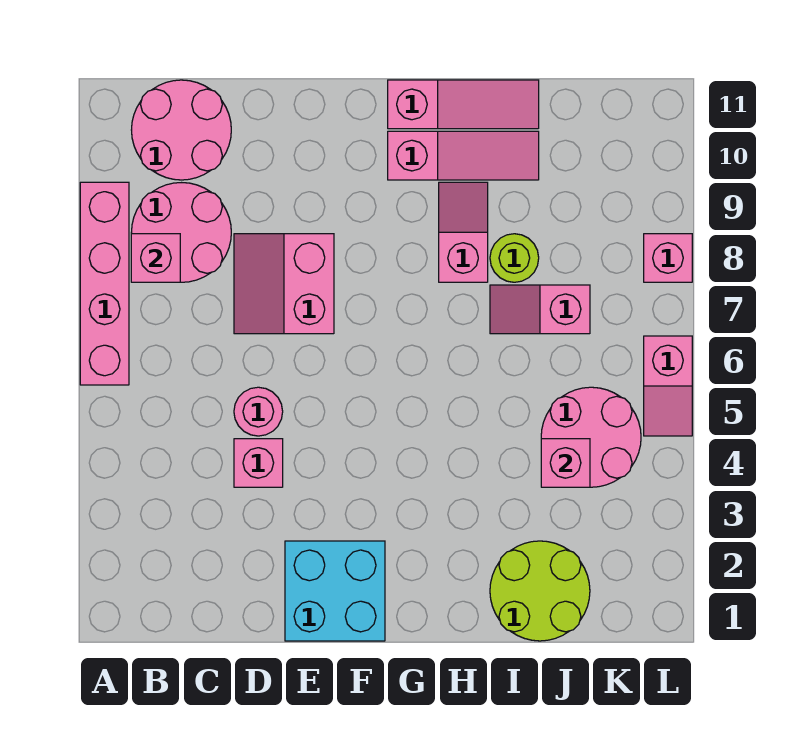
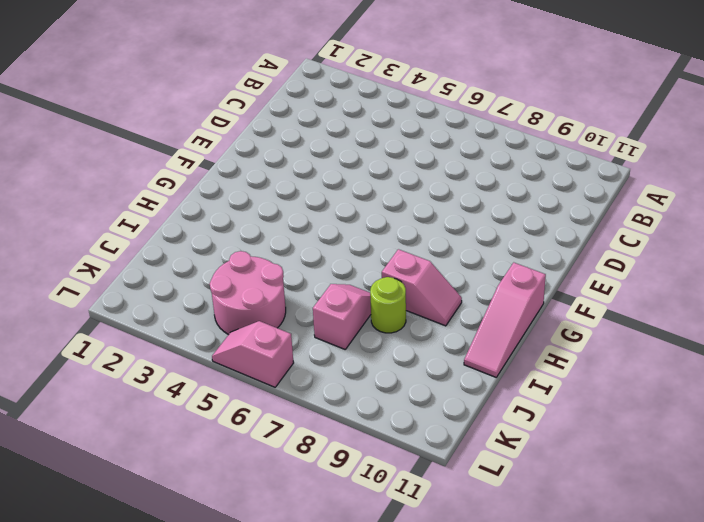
none -> pink brick A6:A9 level 1
none -> pink round brick B8:C9 level 1
none -> pink round brick B10:C11 level 1

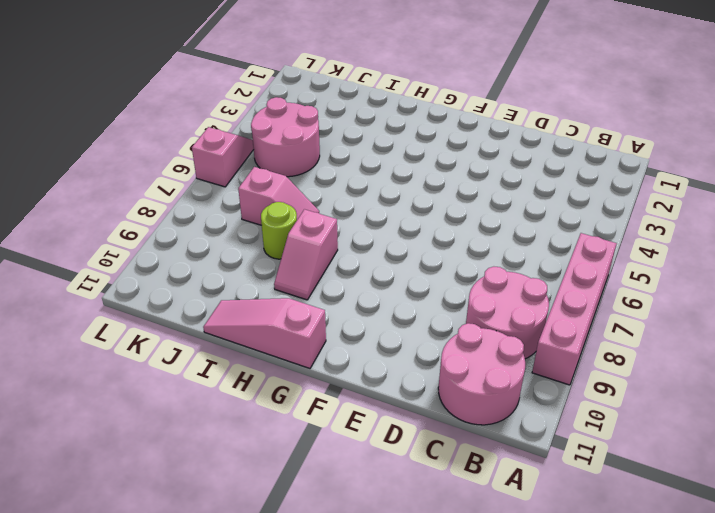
none -> pink brick D4 level 1
none -> pink round brick D5 level 1
none -> pink slope D7:E8 level 1 top E

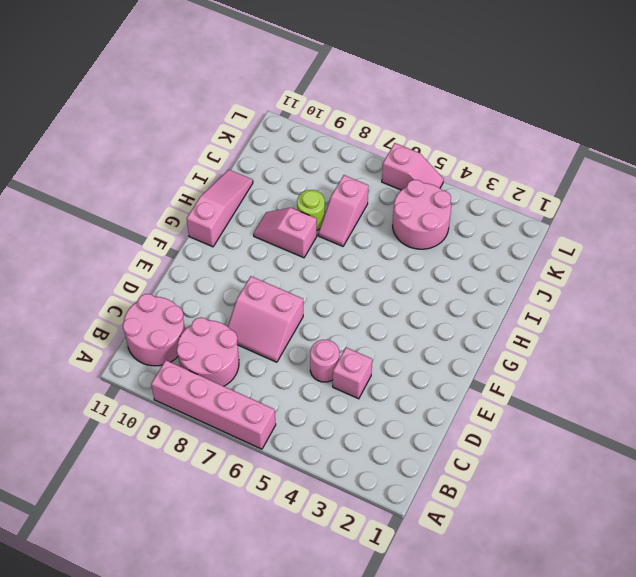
none -> cyan brick E1:F2 level 1
none -> pink slope G10:I10 level 1 top G
none -> lime round brick I1:J2 level 1

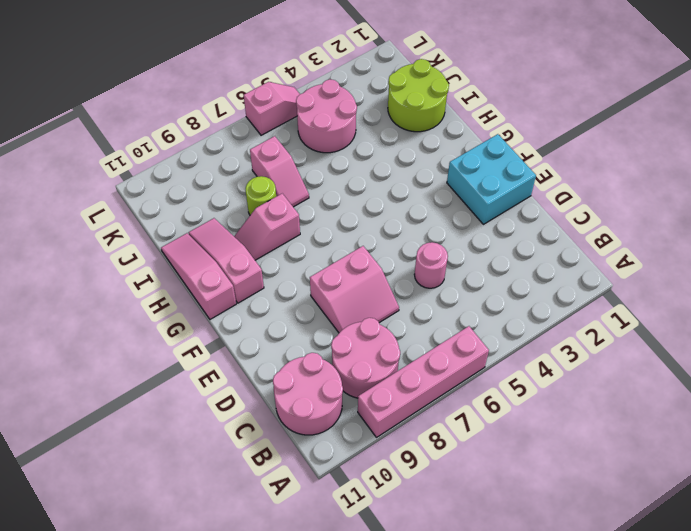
none -> pink brick D4 level 1
none -> pink brick L8 level 1
none -> pink brick B8 level 2

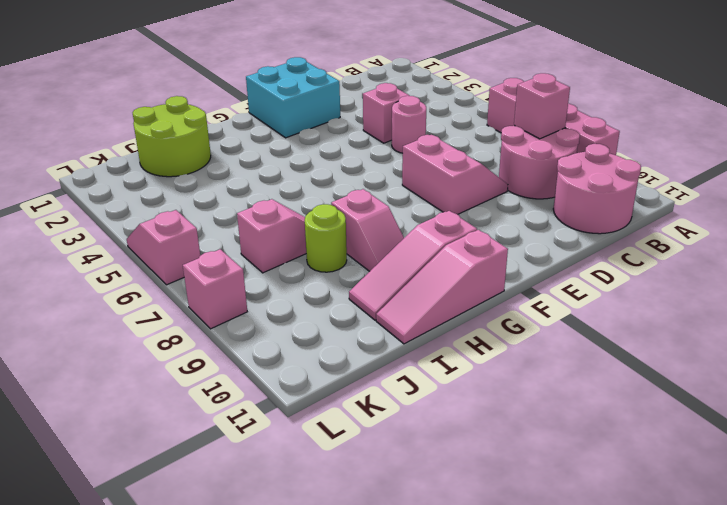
none -> pink round brick J4:K5 level 1
none -> pink brick J4 level 2

